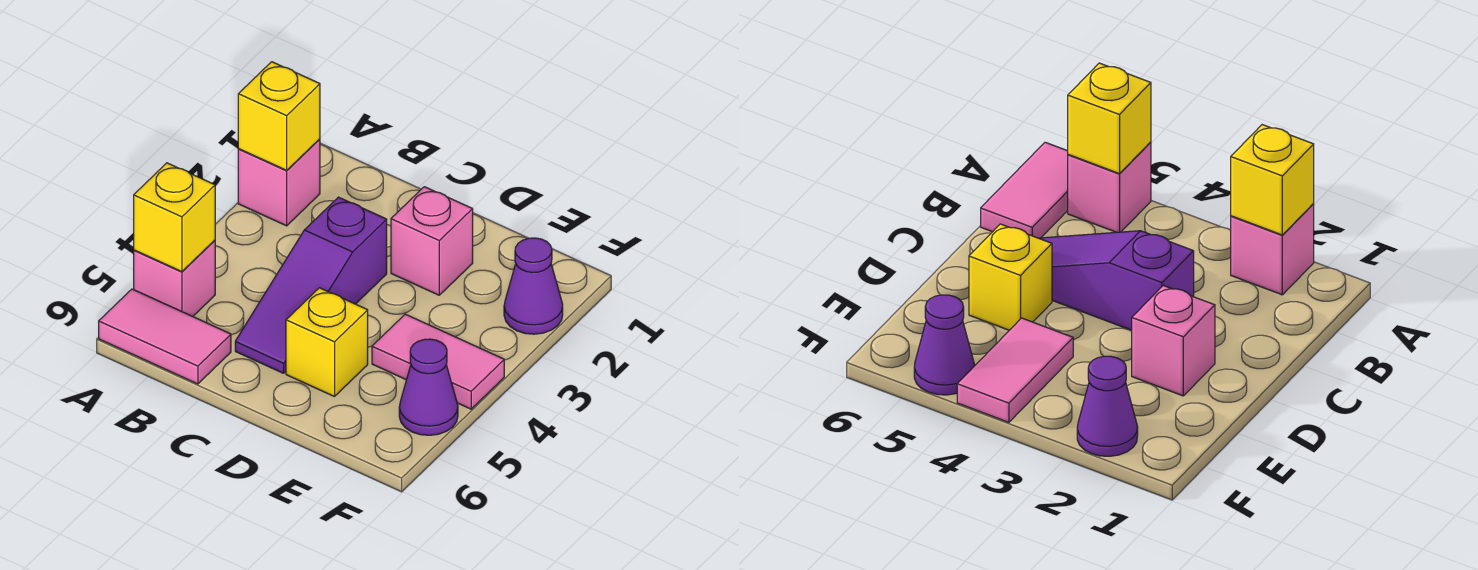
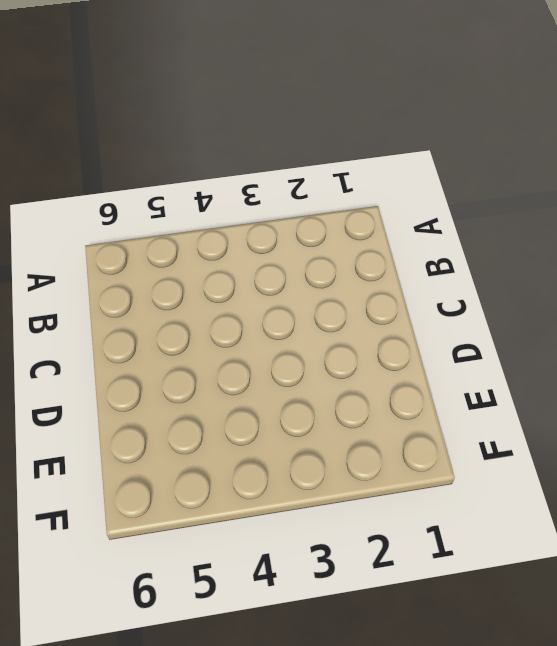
none -> pink brick A2 level 1
none -> pink brick A5 level 1

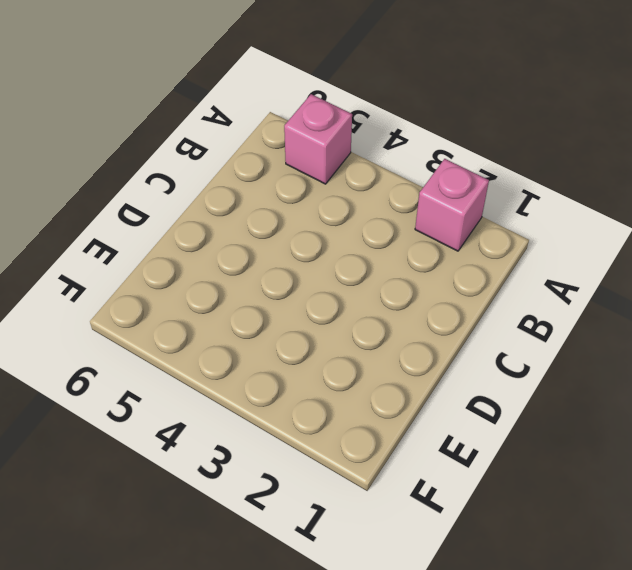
none -> pink tile A6:B6 level 1
none -> purple slope C3:C5 level 1 top 3

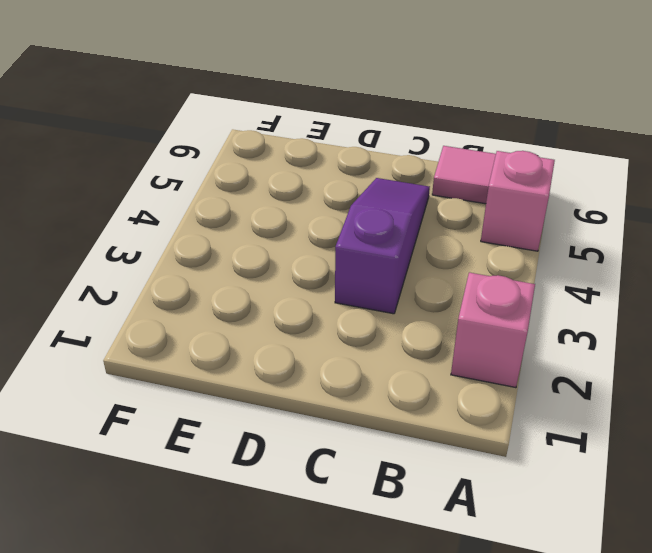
none -> pink brick D2 level 1
none -> yellow brick D5 level 1

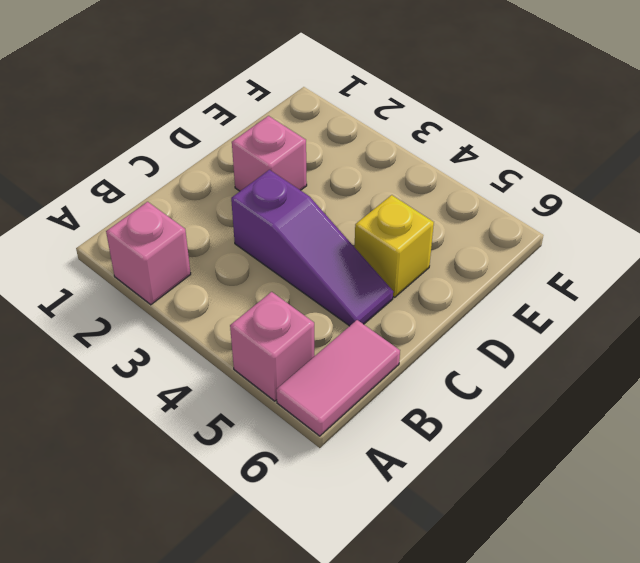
none -> pink tile E4:F4 level 1
none -> purple cone F2 level 1

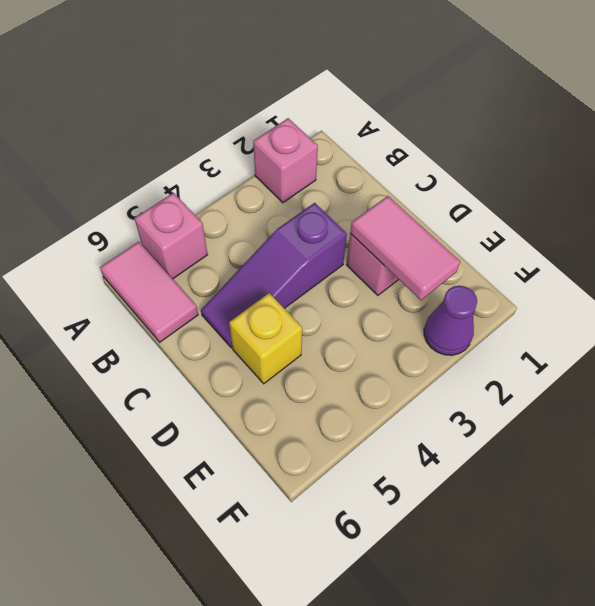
pink tile D2:E2 level 2 -> pink tile E4:F4 level 1
none -> purple cone F5 level 1
none -> yellow brick A2 level 2

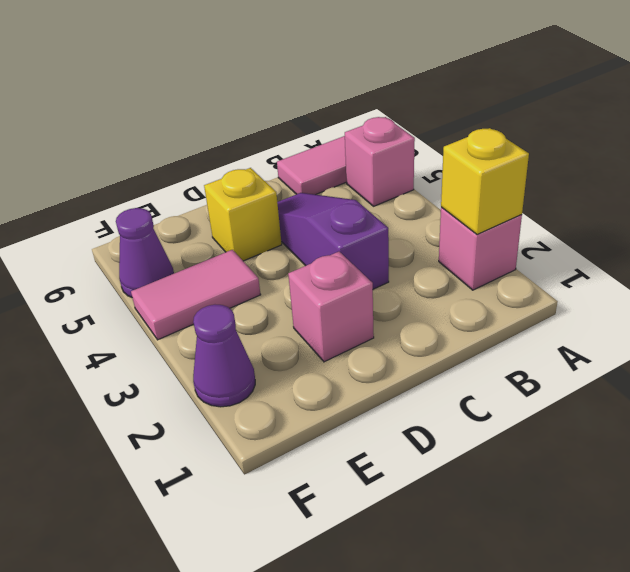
none -> yellow brick A5 level 2

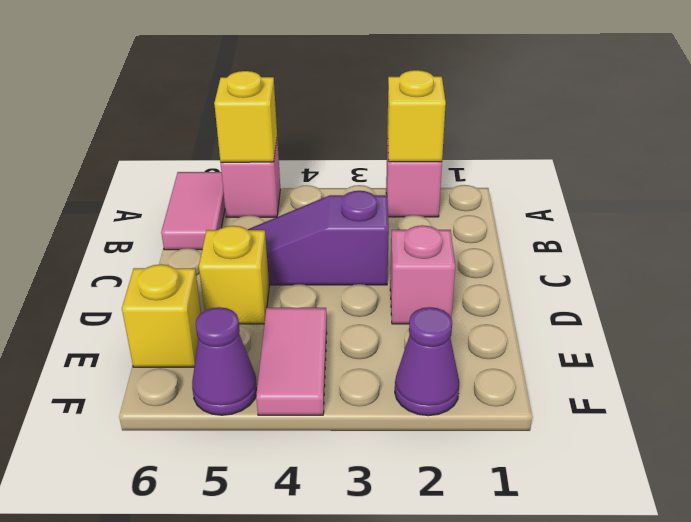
yellow brick E6 level 1 -> none

